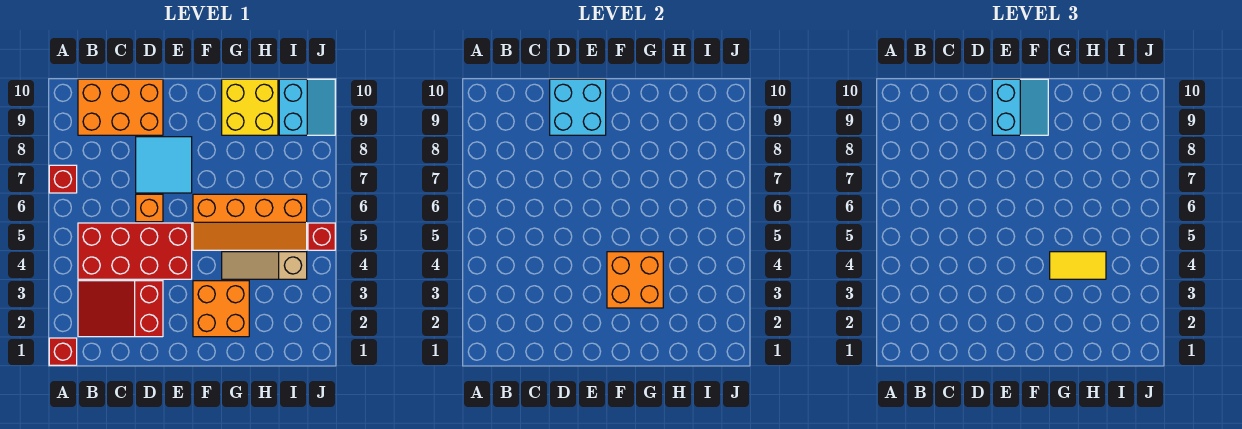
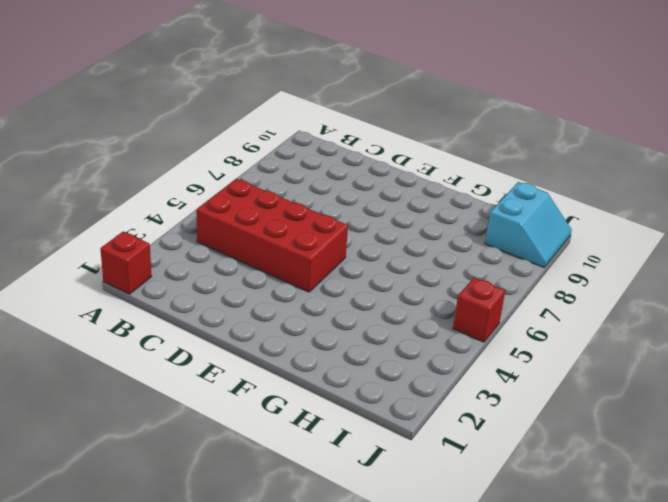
none -> red brick A7 level 1
none -> red slope B2:D3 level 1 top D
none -> orange brick B9:D10 level 1

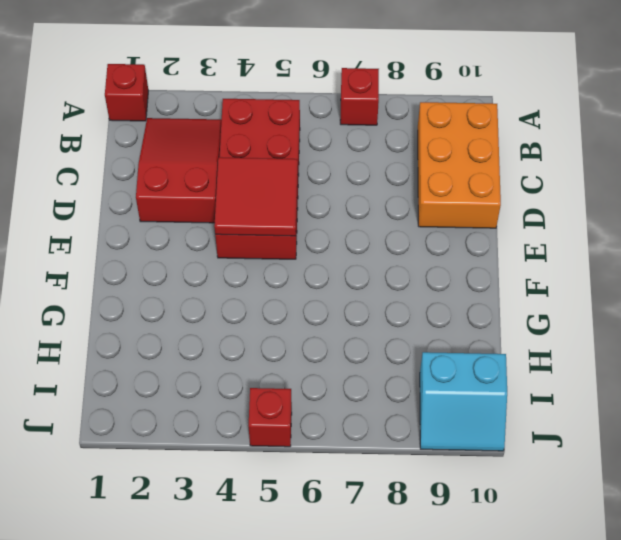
red tile D4:E5 level 2 -> none
none -> orange brick D6 level 1
none -> cyan tile D7:E8 level 1
none -> orange brick F2:G3 level 1

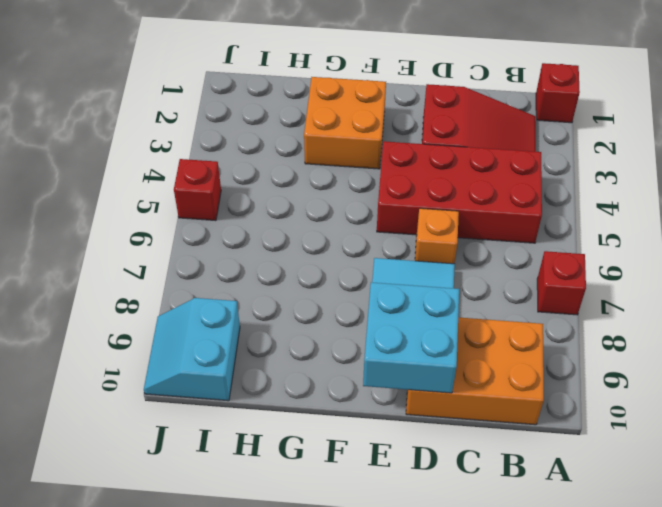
none -> orange slope F5:I6 level 1 top 6
none -> tan slope G4:I4 level 1 top I
none -> yellow brick G9:H10 level 1

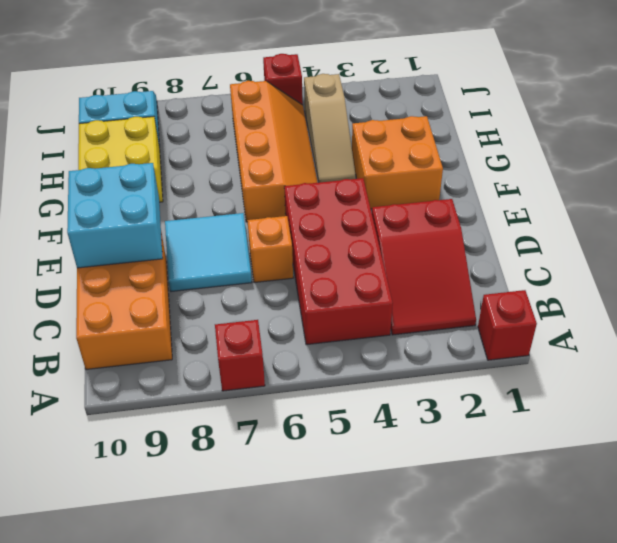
none -> orange brick F3:G4 level 2
none -> cyan slope E9:F10 level 3 top E
none -> yellow tile G4:H4 level 3

